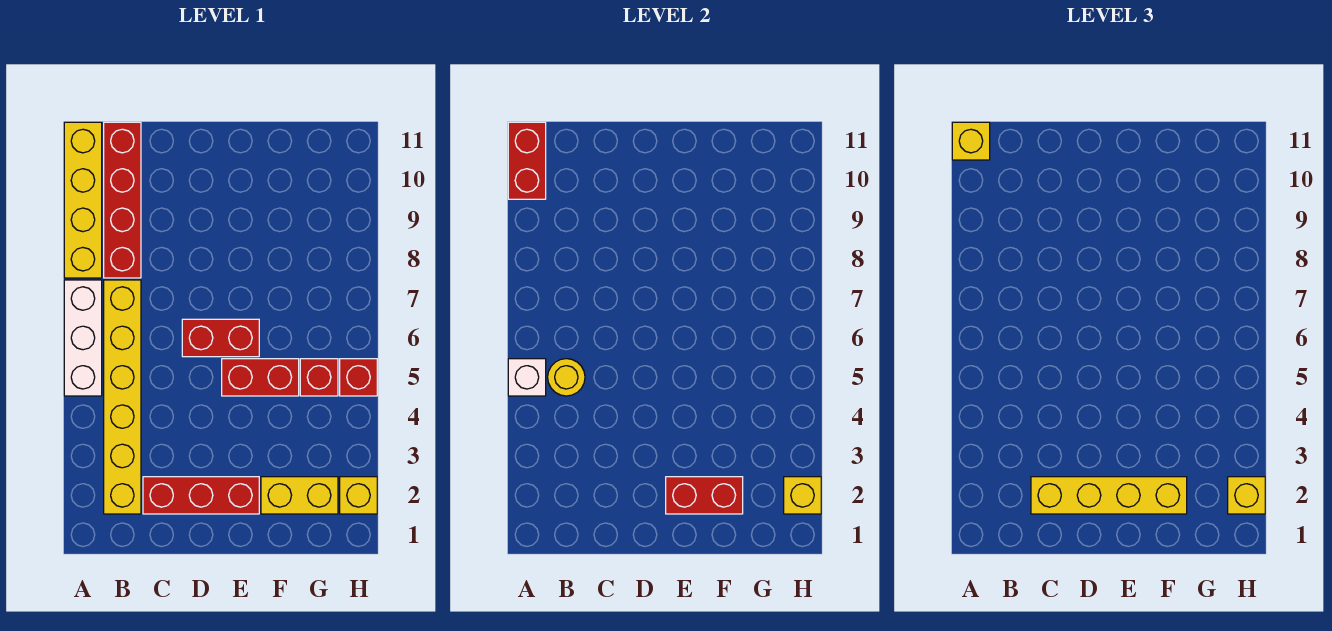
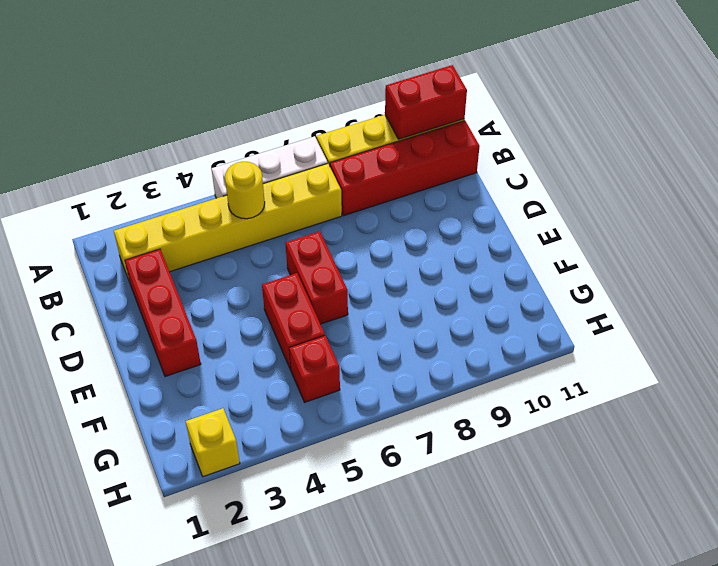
none -> yellow brick F2:G2 level 1
none -> red brick H5 level 1
none -> white brick A5 level 2

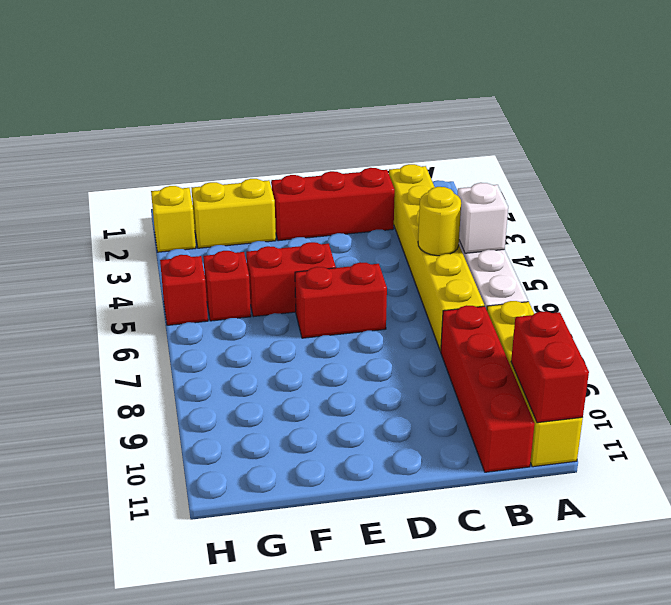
none -> red brick E2:F2 level 2
none -> yellow brick H2 level 2
none -> yellow brick A11 level 3

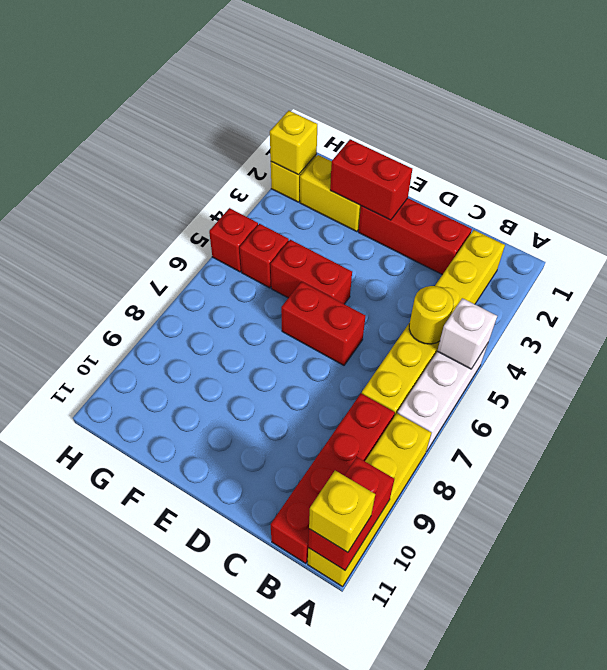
none -> yellow brick C2:F2 level 3
none -> yellow brick H2 level 3

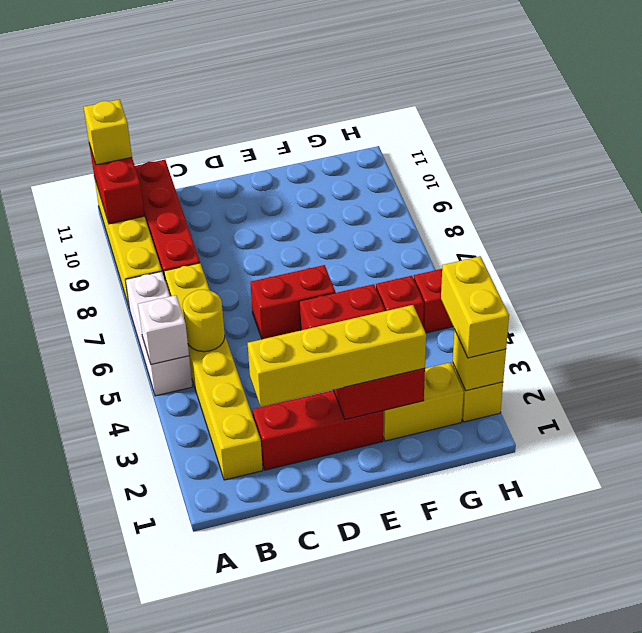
yellow brick H2:H3 level 3 -> yellow brick H2 level 3

